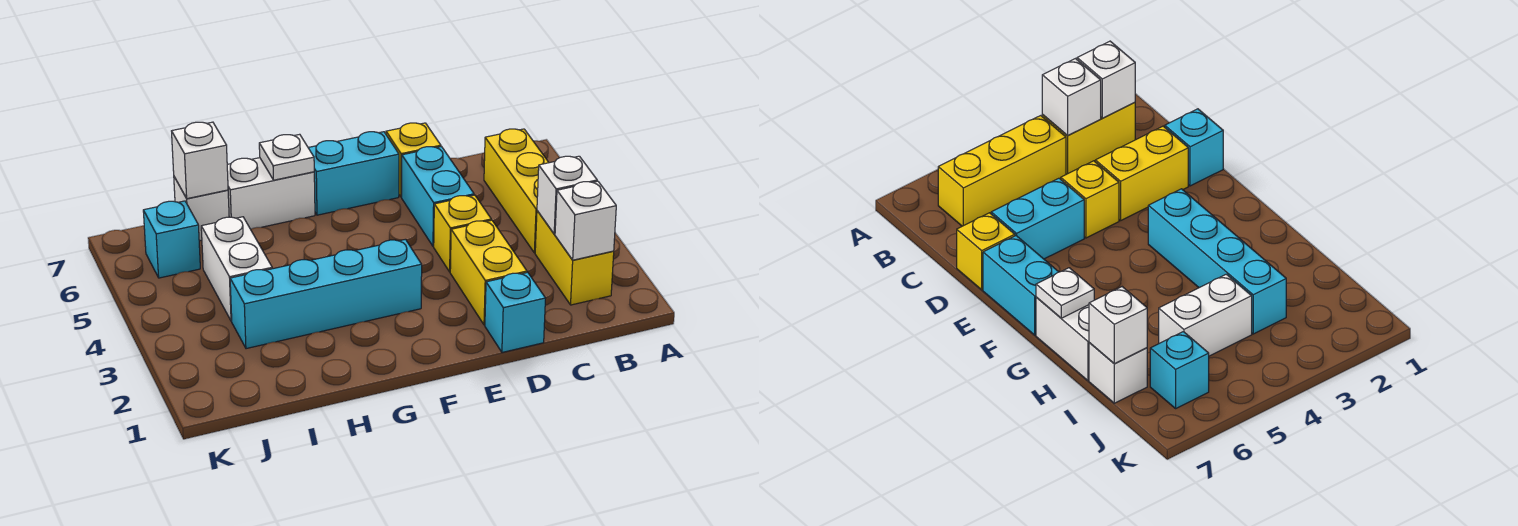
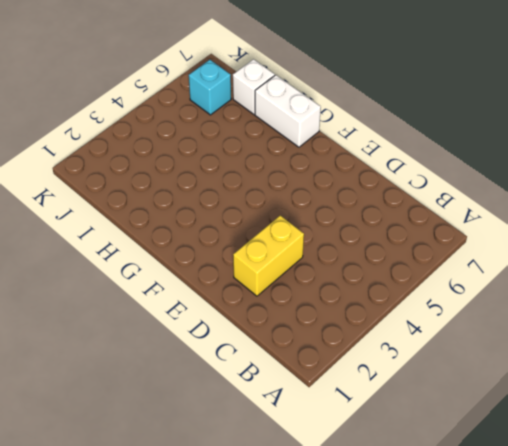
none -> yellow brick B2:B3 level 1
none -> yellow brick B4:B6 level 1
none -> cyan brick D1 level 1

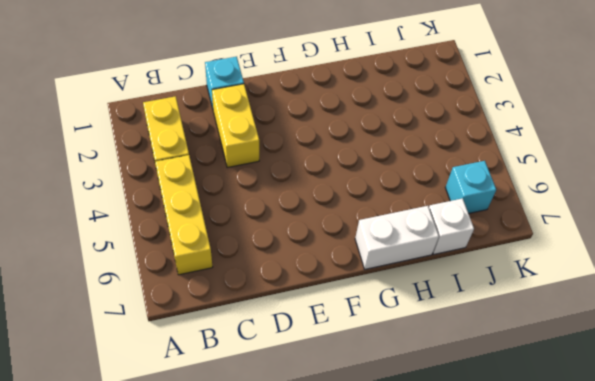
none -> yellow brick D4 level 1
none -> cyan brick D5:D6 level 1
none -> yellow brick D7 level 1

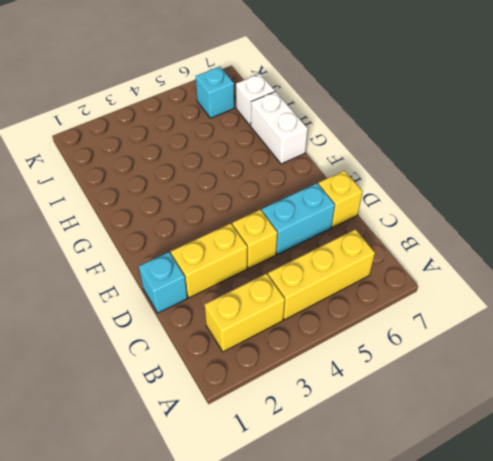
none -> cyan brick E7:F7 level 1
none -> cyan brick F3:I3 level 1
none -> white brick I4:I5 level 1

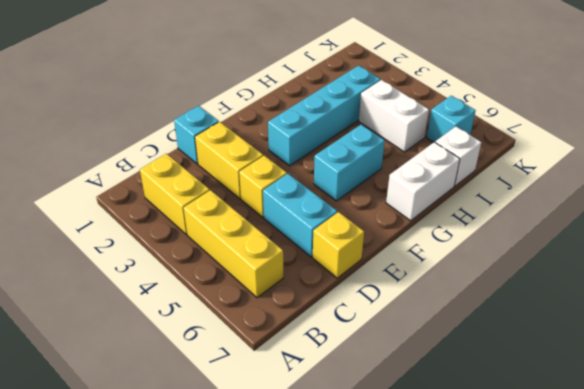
cyan brick F5:G5 level 1 -> cyan brick E7:F7 level 1
none -> white brick B2 level 2
none -> white brick B3 level 2
none -> white plate G7 level 2

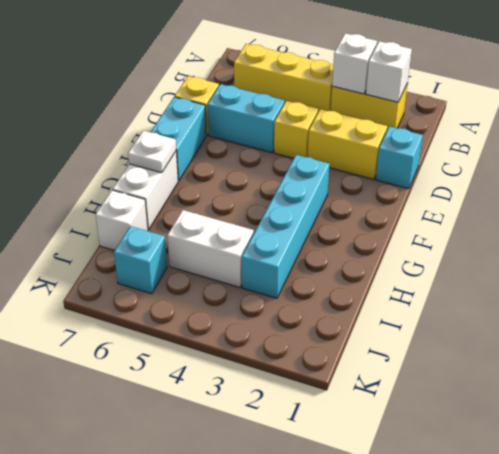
none -> white brick I7 level 2

